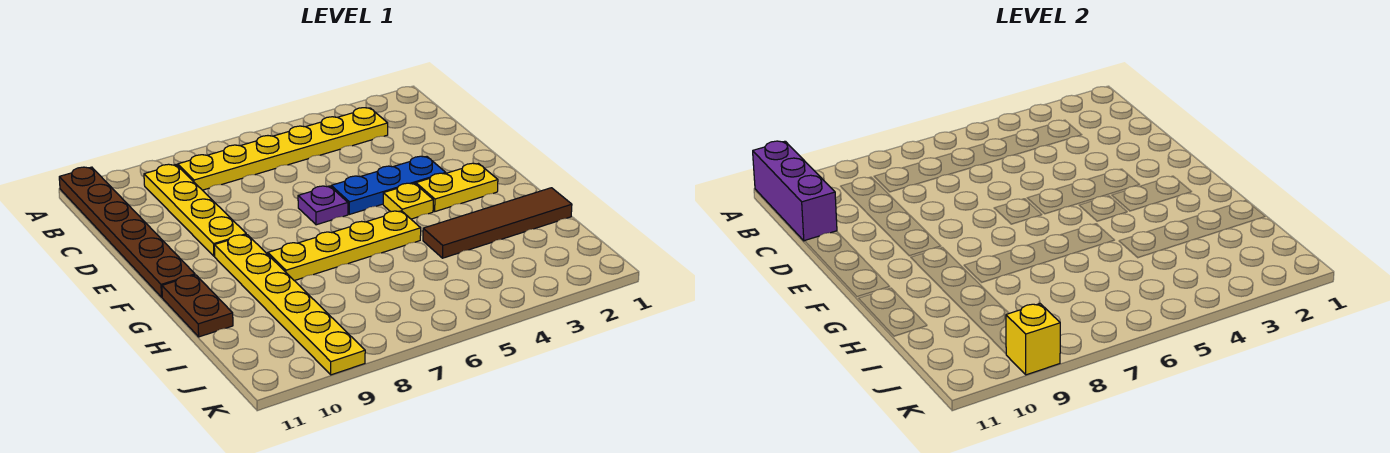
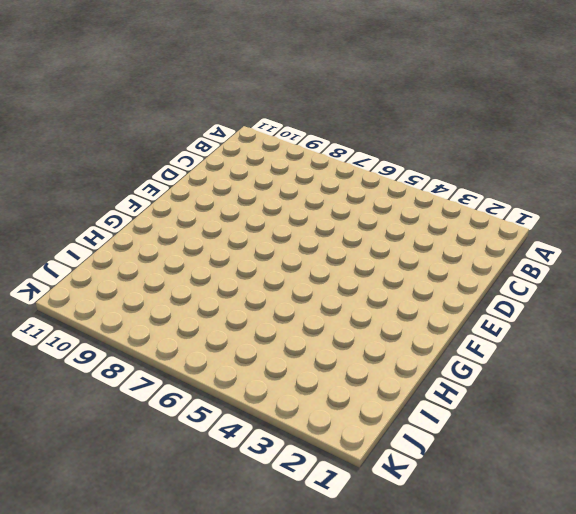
none -> brown plate A11:F11 level 1
none -> yellow plate B3:B8 level 1
none -> yellow plate B9:E9 level 1

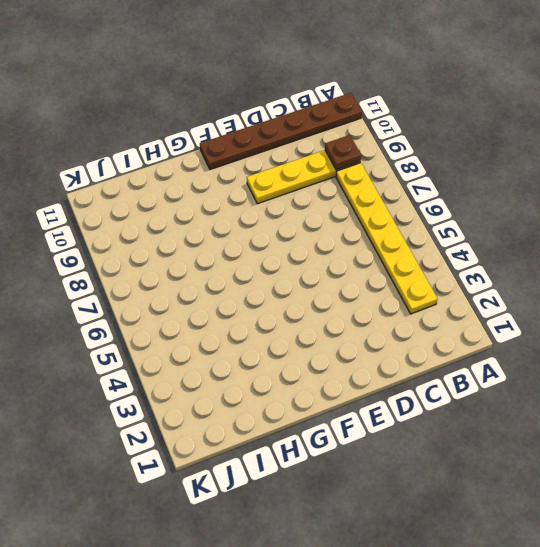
brown plate B9 level 2 -> none
none -> blue plate E3:E5 level 1
none -> purple plate E6 level 1
none -> yellow plate F2:F3 level 1

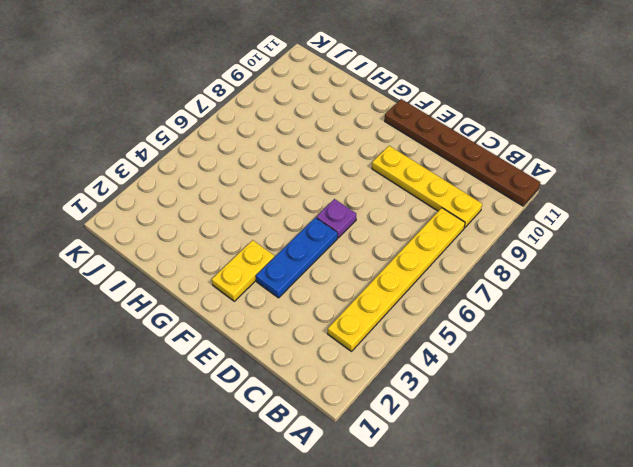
none -> yellow plate F4 level 1
none -> yellow plate F9:K9 level 1
none -> yellow plate G5:G8 level 1

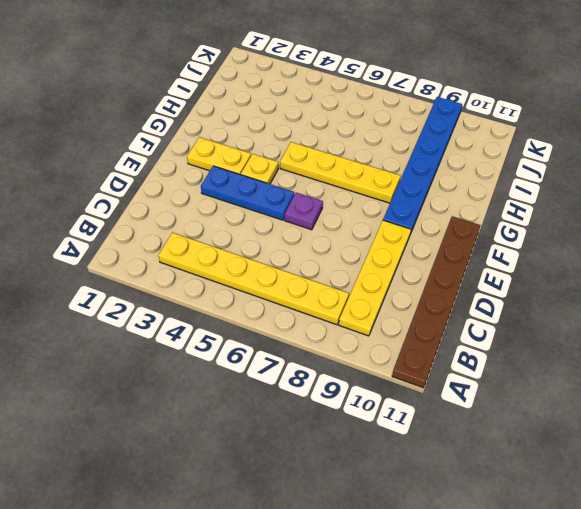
blue plate F9:K9 level 1 -> yellow plate F9:K9 level 1
none -> brown plate G11:H11 level 1
none -> brown tile H1:H4 level 1
none -> purple brick A11:C11 level 2

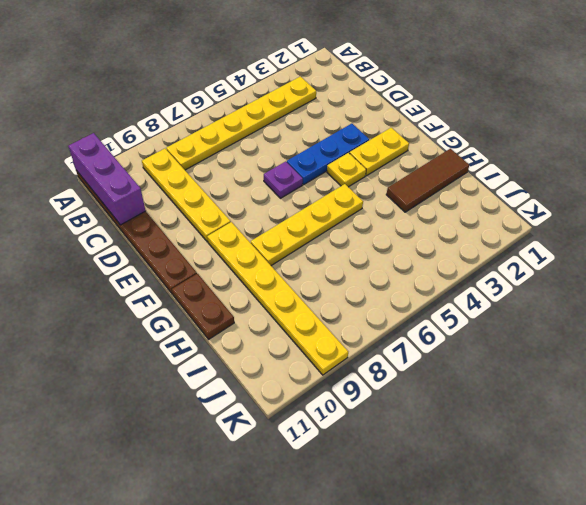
brown tile H1:H3 level 1 -> brown tile H1:H4 level 1
none -> yellow brick K9 level 2

